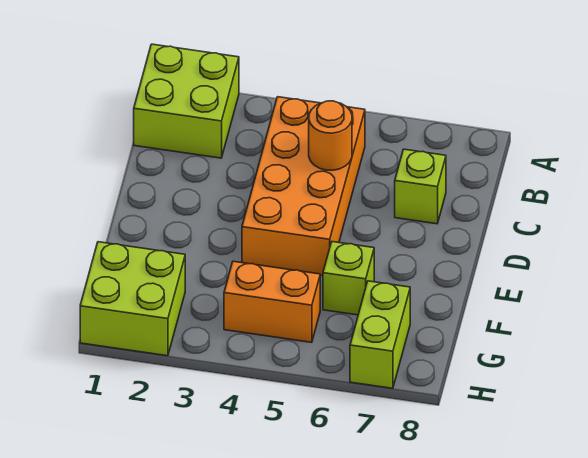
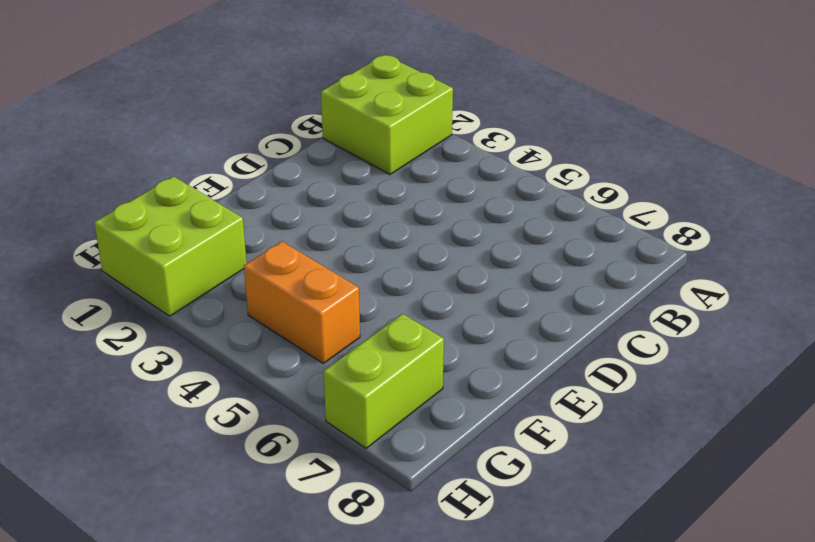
none -> orange brick B4:E5 level 1
none -> lime brick C7 level 1

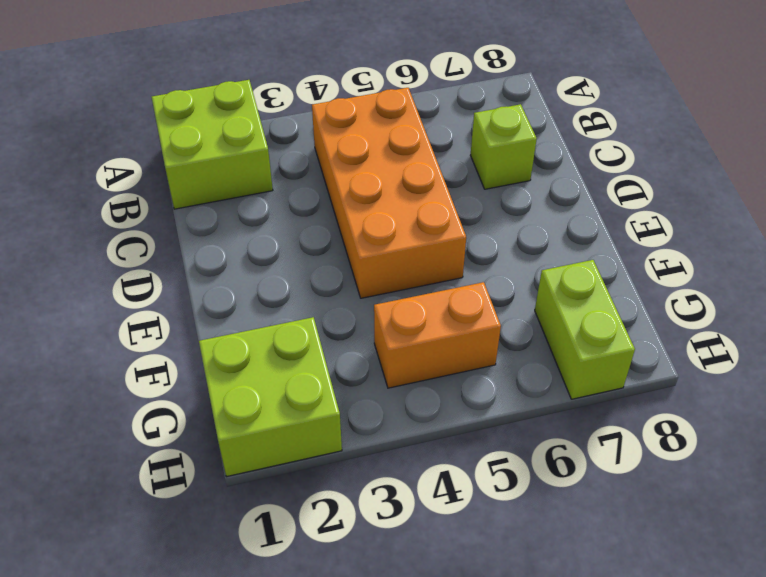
none -> lime brick F6 level 1
none -> orange round brick C5 level 2

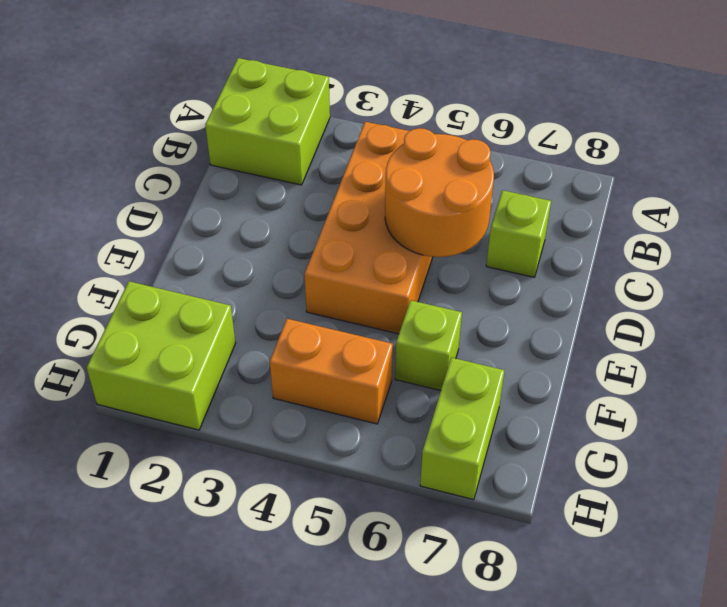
orange round brick C5:D6 level 2 -> orange round brick C5 level 2

